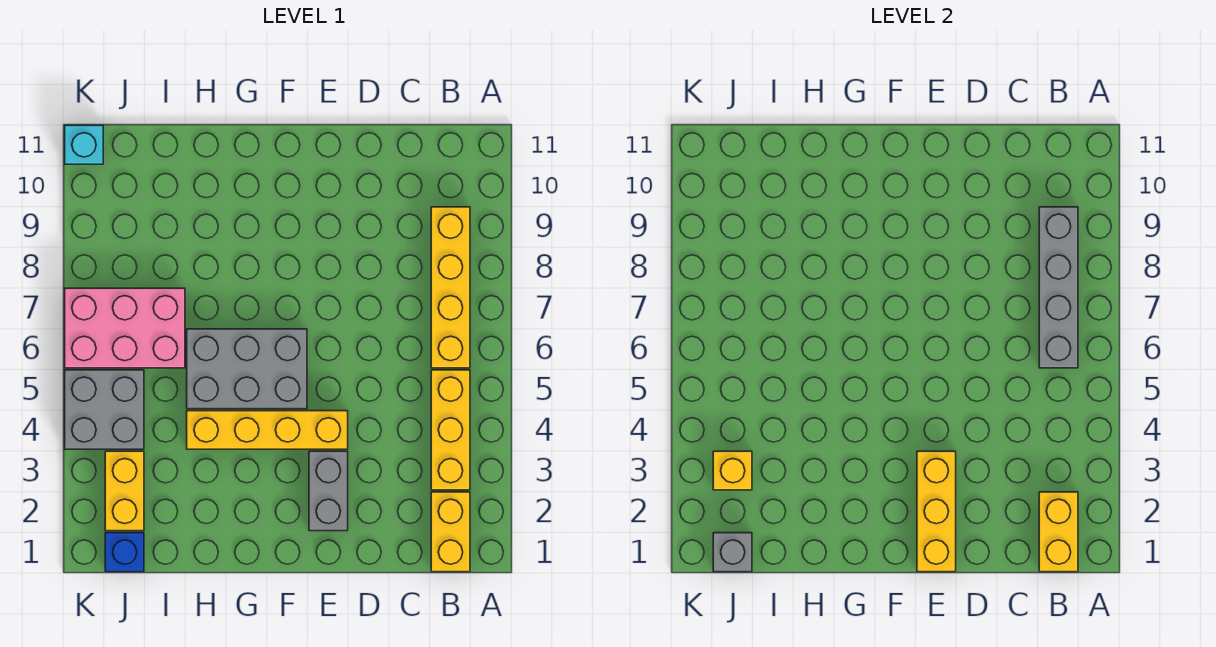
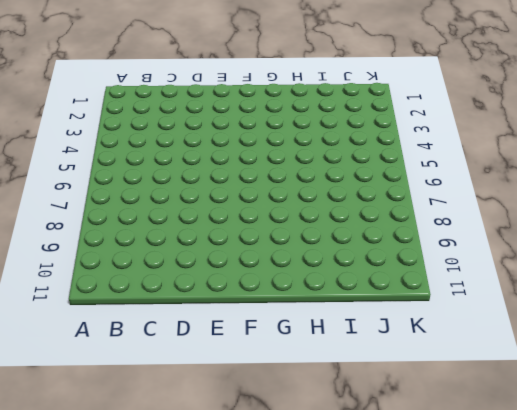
none -> yellow brick B1:B2 level 1
none -> yellow brick B3:B5 level 1
none -> yellow brick B6:B9 level 1

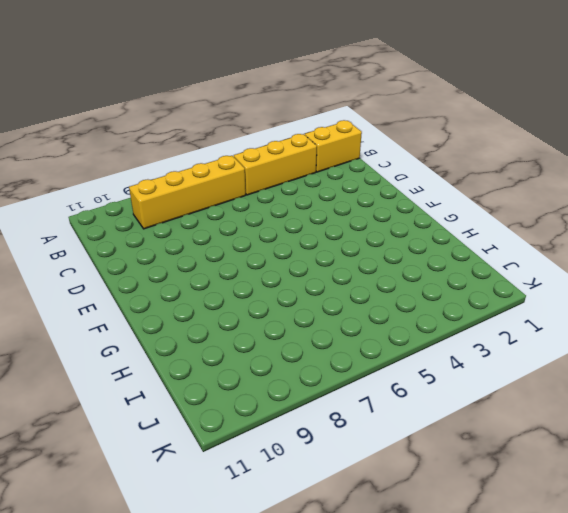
none -> grey brick E2:E3 level 1
none -> yellow brick E4:H4 level 1
none -> grey brick F5:H6 level 1

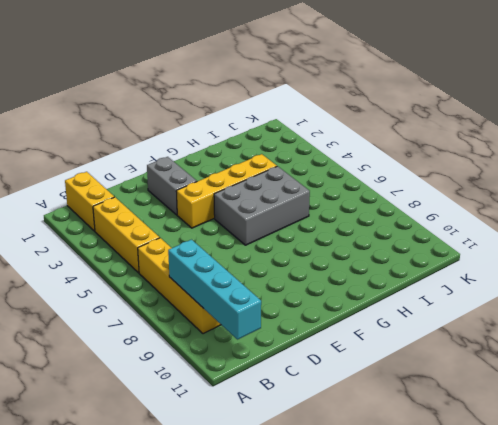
cyan brick B8:B11 level 2 -> grey brick B6:B9 level 2
none -> pink brick I6:K7 level 1
none -> blue brick J1 level 1
none -> yellow brick J2:J3 level 1

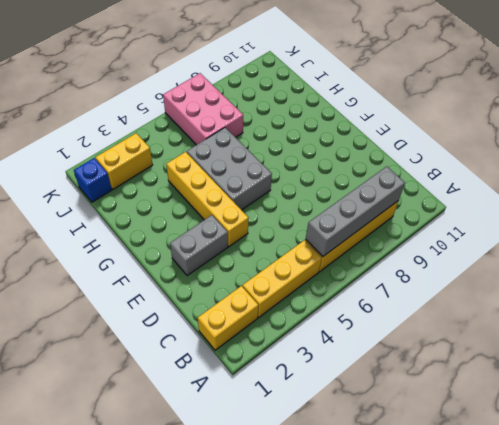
none -> grey brick J4:K5 level 1
none -> cyan brick K11 level 1
none -> yellow brick B1:B2 level 2

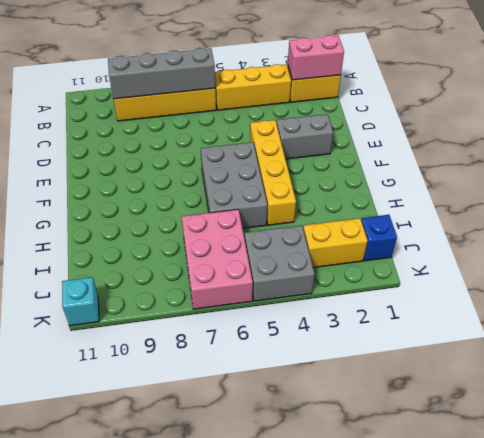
pink brick B1:B2 level 2 -> yellow brick B1:B2 level 2
none -> yellow brick E1:E3 level 2
none -> grey brick J1 level 2
none -> yellow brick J3 level 2

